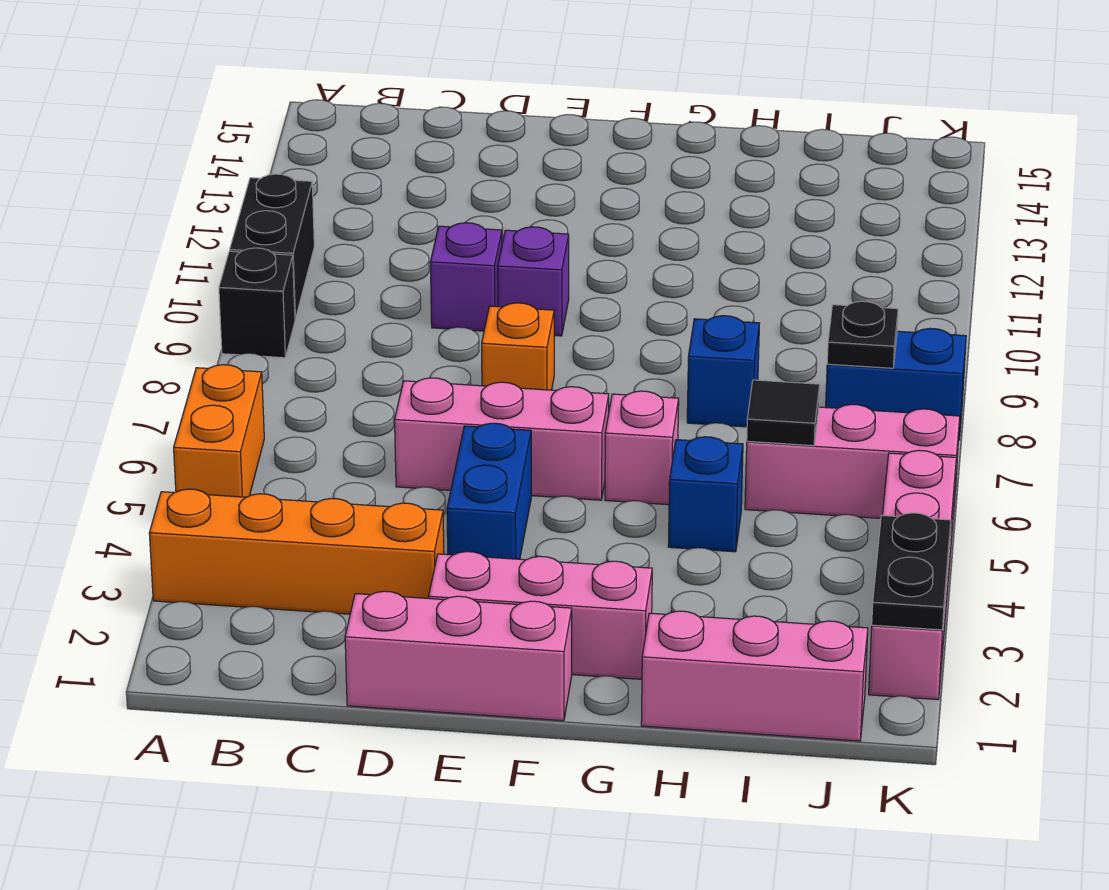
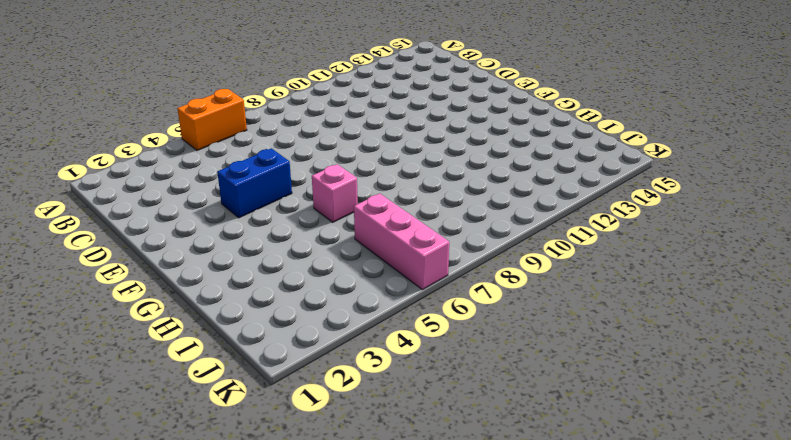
none -> orange brick A3:D3 level 1
none -> black brick A9 level 1
none -> black brick A10:A11 level 1

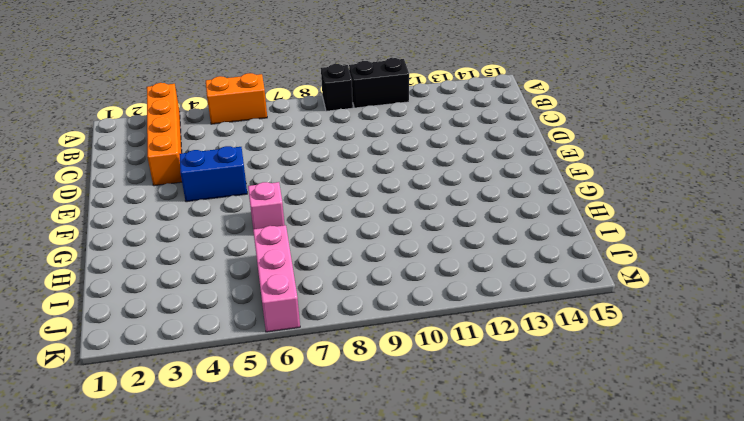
none -> pink brick D1:F1 level 1
none -> pink brick D6:F6 level 1
none -> purple brick D10 level 1

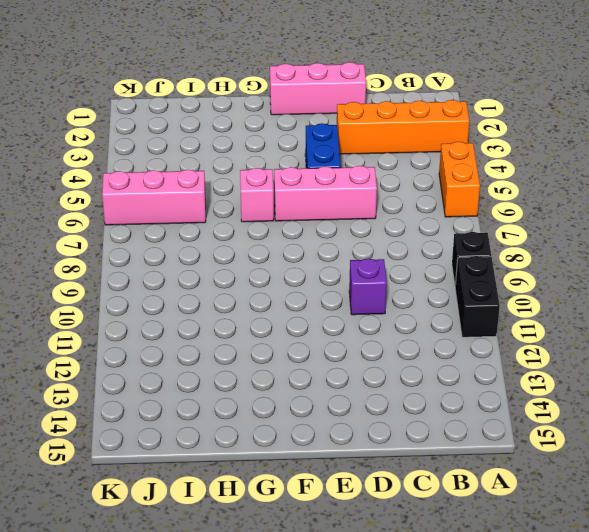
none -> pink brick E2:G2 level 1
none -> orange brick E8 level 1
none -> purple brick E10 level 1

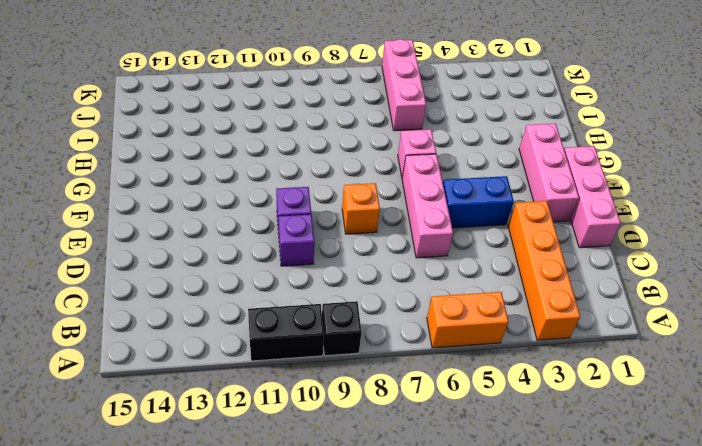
none -> pink brick H1:J1 level 1
none -> blue brick H5 level 1
none -> blue brick H8 level 1

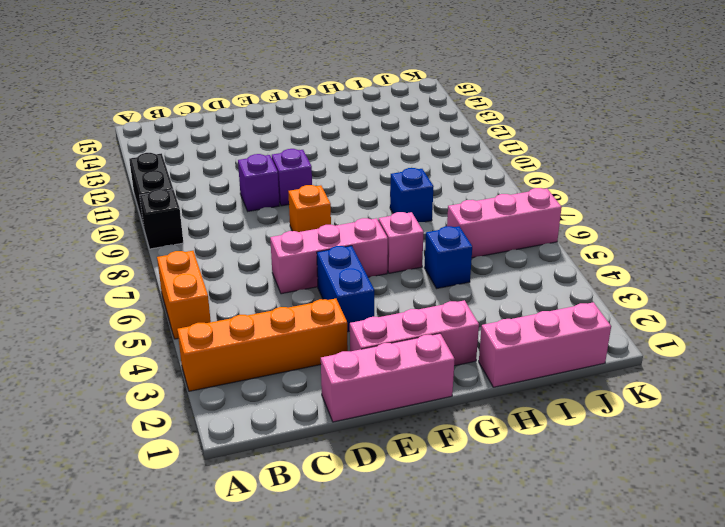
none -> blue brick J8:K8 level 1
none -> pink brick K2:K5 level 1
none -> black tile I6 level 2

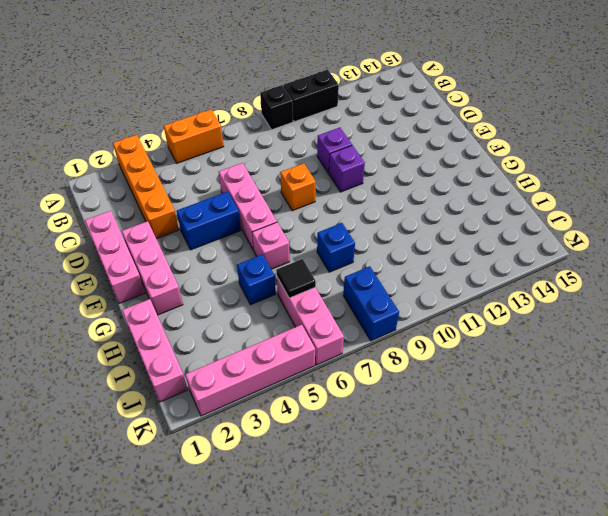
none -> black plate J8 level 2
none -> black plate K2:K3 level 2

